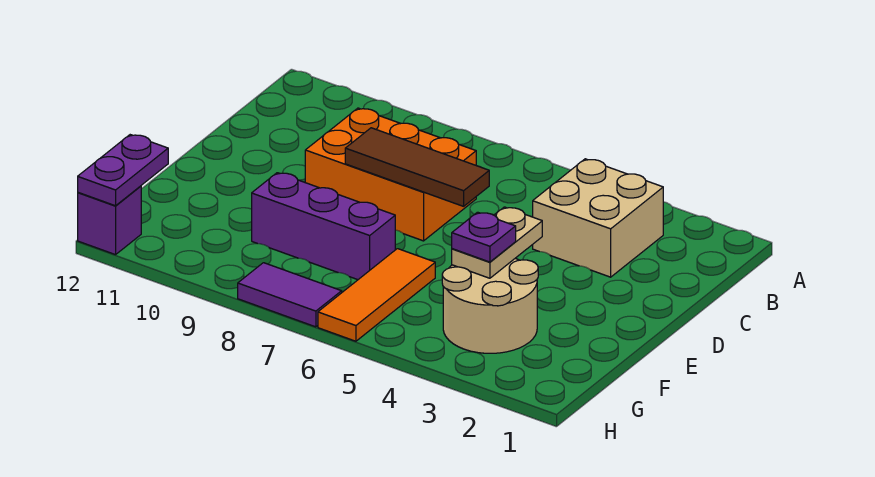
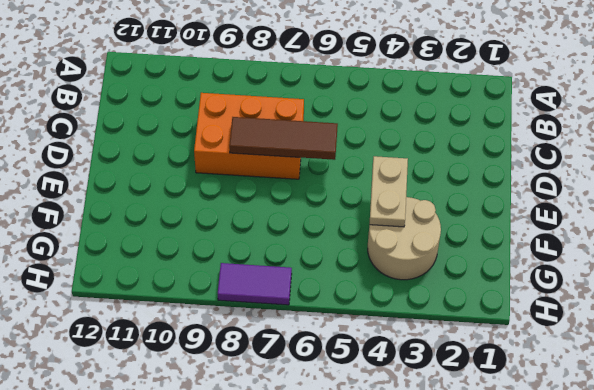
none -> tan brick B3:C4 level 1
none -> orange tile F6:H6 level 1

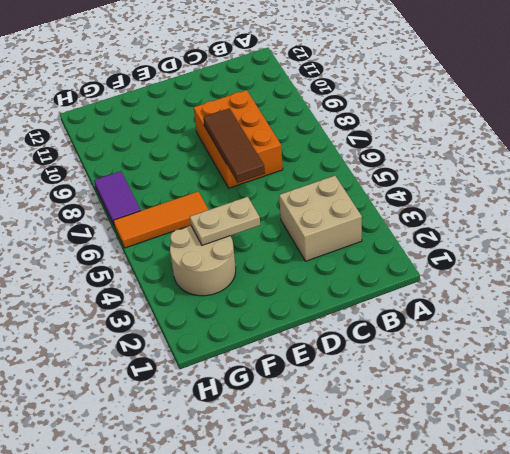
none -> purple brick F7:F9 level 1
none -> purple brick H12 level 1

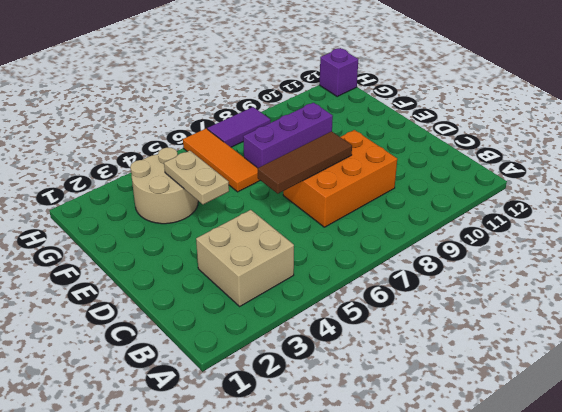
none -> purple plate G12:H12 level 2
none -> purple plate F4 level 3

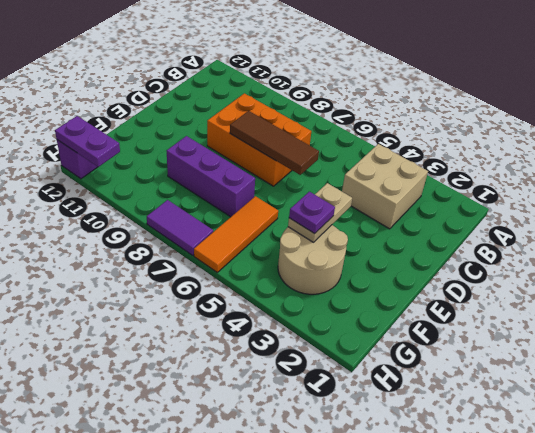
purple plate H11:H12 level 2 -> purple plate G12:H12 level 2

